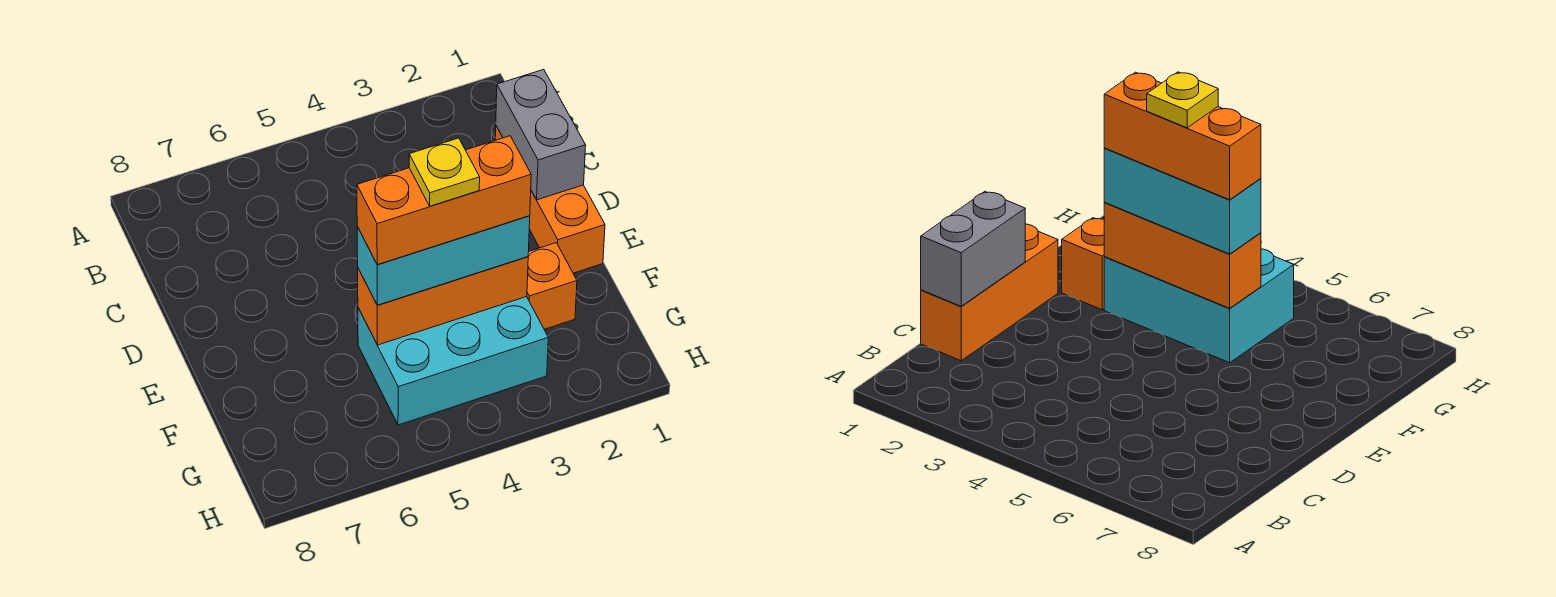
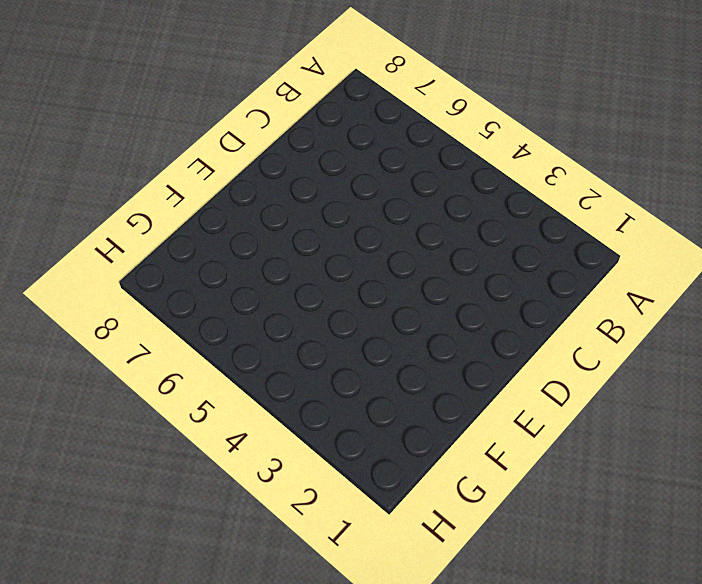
none -> orange brick C1:E1 level 1
none -> orange brick F2 level 1

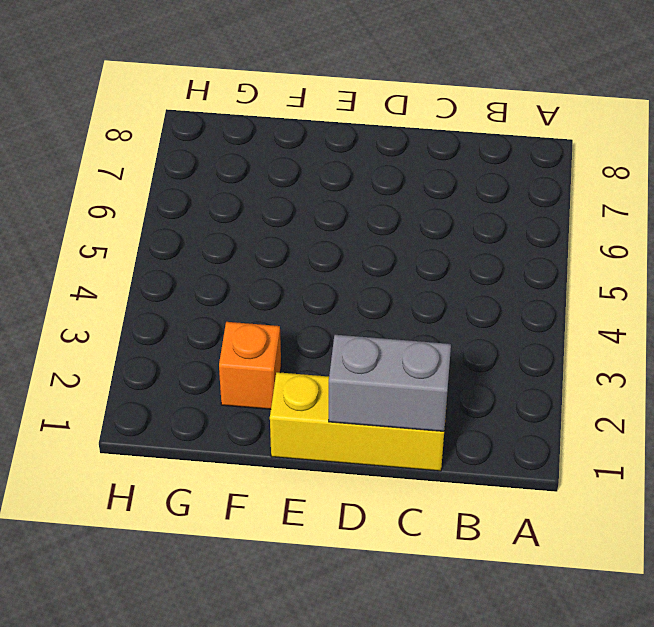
yellow brick C1:E1 level 1 -> orange brick C1:E1 level 1
none -> cyan brick F3:G5 level 1
none -> orange brick F3:F5 level 2

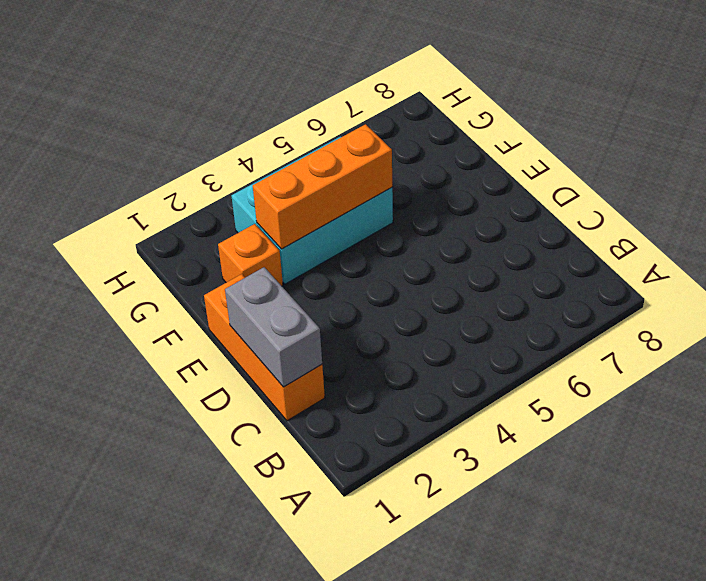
none -> cyan brick F3:F5 level 3
none -> orange brick F3:F5 level 4

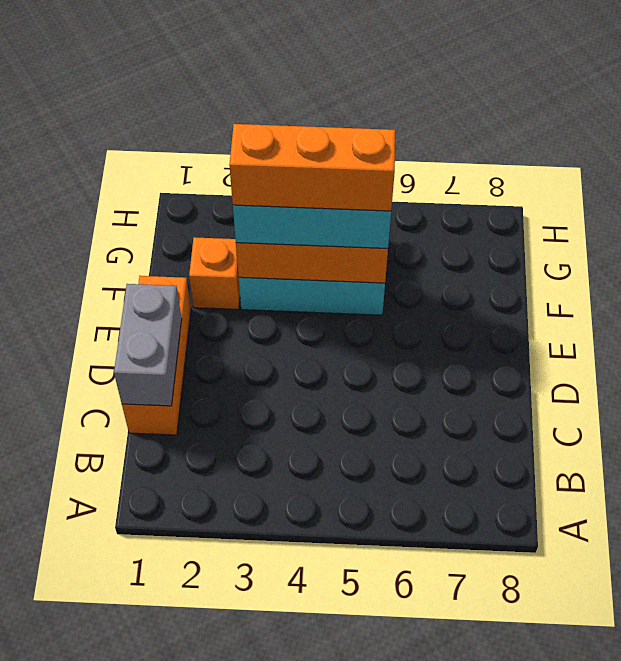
none -> yellow plate F4 level 5

